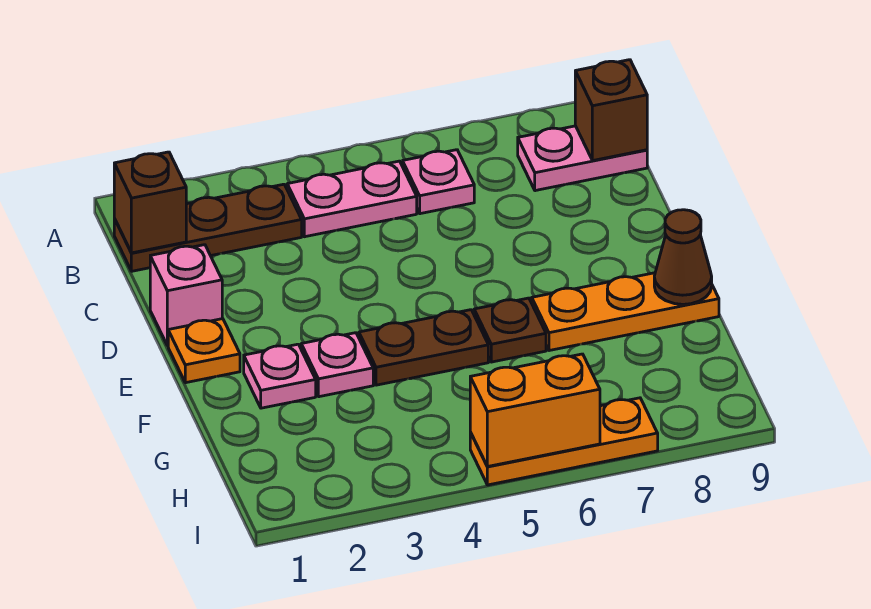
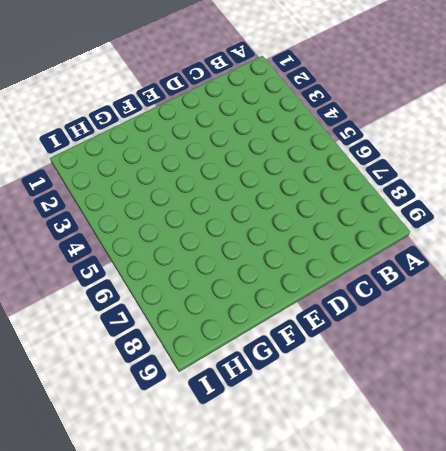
none -> brown plate B1:B3 level 1
none -> pink plate B4:B5 level 1
none -> pink plate B6 level 1

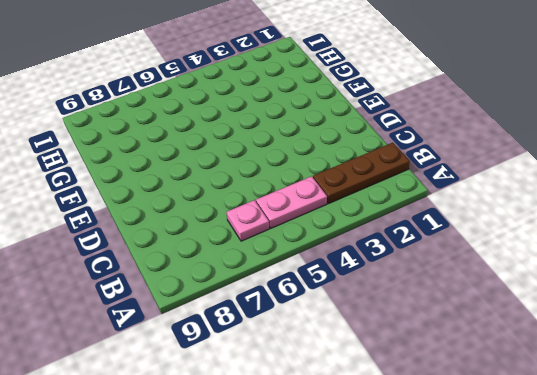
none -> pink plate B8:B9 level 1
none -> pink brick D1 level 1
none -> orange plate E1 level 1

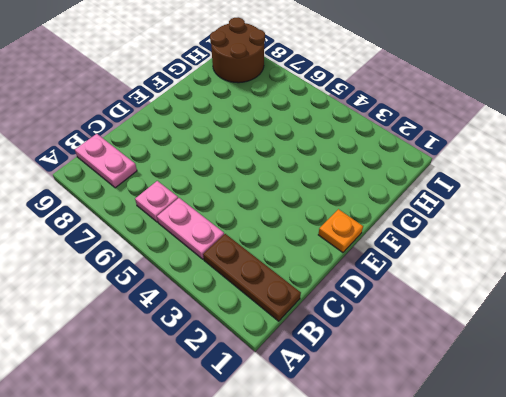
brown round brick H8:I9 level 1 -> none
none -> pink brick D1 level 1
none -> pink plate F2 level 1
none -> pink plate F3 level 1

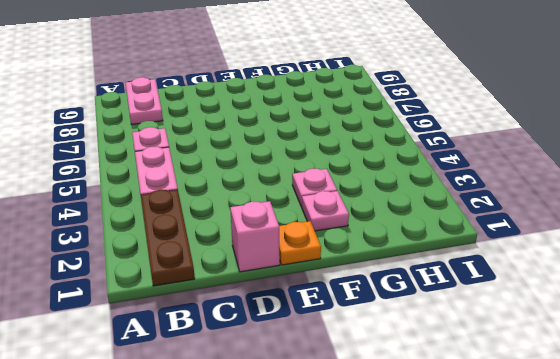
none -> brown plate F4:F5 level 1
none -> brown plate F6 level 1
none -> orange plate F7:F9 level 1

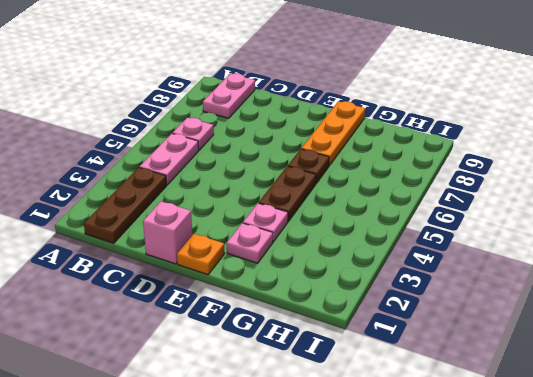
none -> orange plate I5:I7 level 1
none -> brown brick B1 level 2
none -> brown brick B9 level 2

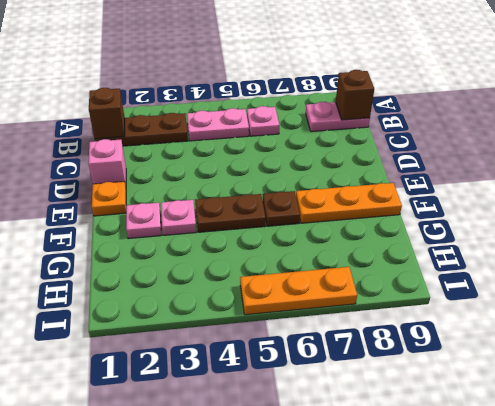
none -> brown cone F9 level 2
none -> orange brick I5:I6 level 2

